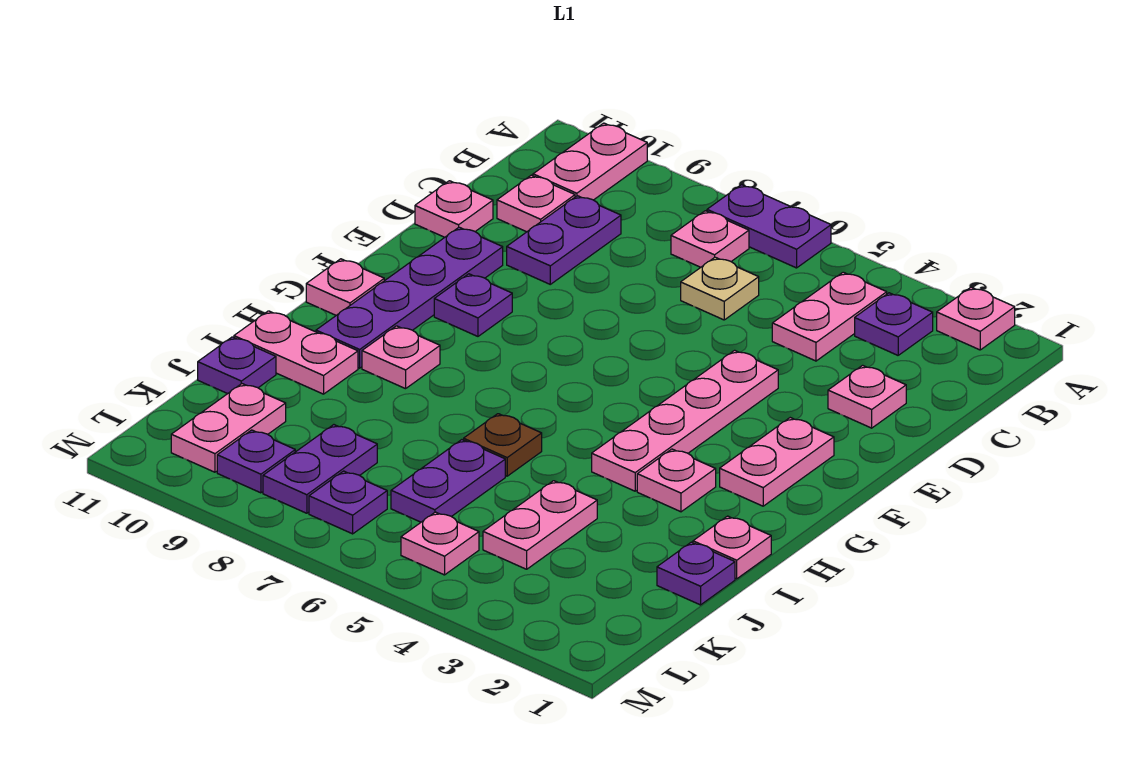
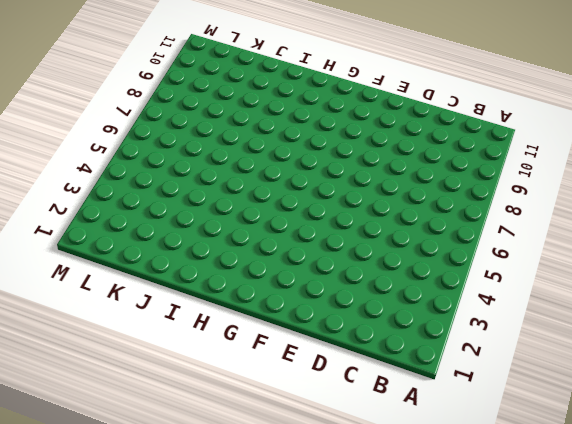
none -> pink plate A2 level 1
none -> purple plate A6:A7 level 1
none -> pink plate A10:B10 level 1
none -> purple plate B3 level 1

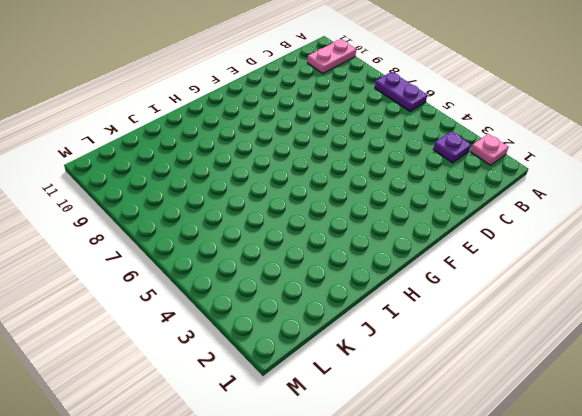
none -> pink plate B4:C4 level 1
none -> pink plate B7 level 1
none -> tan plate C6 level 1
none -> purple plate C9:D9 level 1

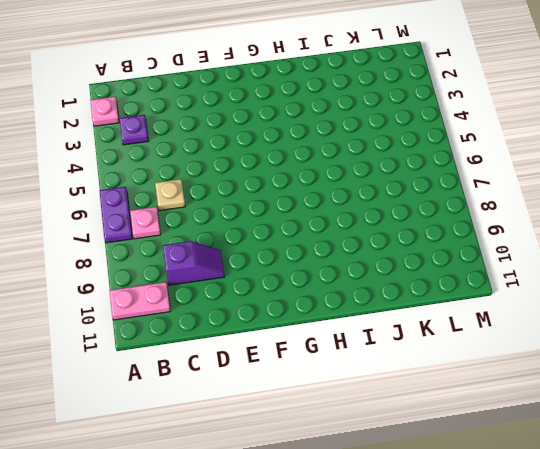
purple slope C9:D9 level 1 top C -> purple plate C9:D9 level 1
none -> pink plate B4:C4 level 1
none -> pink plate C10 level 1
none -> pink plate D2 level 1
none -> pink plate D11 level 1

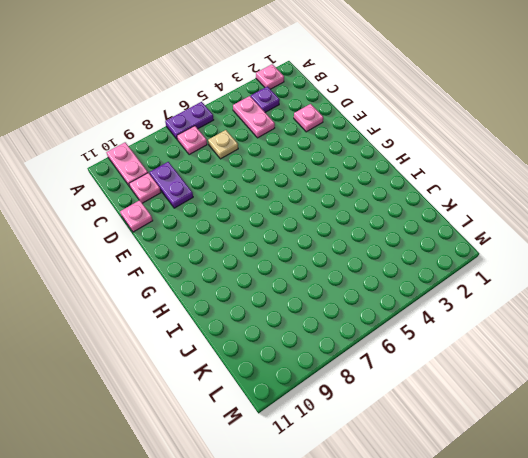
none -> pink plate E4:H4 level 1
none -> purple plate E10:H10 level 1
none -> pink plate F2:G2 level 1
none -> purple plate F9 level 1

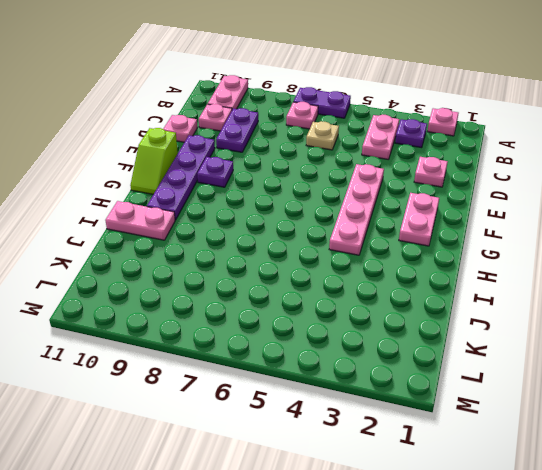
lime slope F11:G11 level 1 top F -> pink plate G11 level 1
none -> pink plate H3 level 1
none -> pink plate H9 level 1
none -> pink plate I1 level 1
none -> brown plate I6 level 1

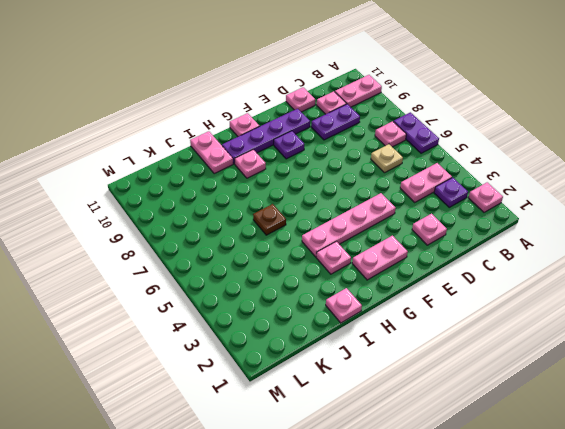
none -> purple plate J1 level 1
none -> pink plate J4:K4 level 1
none -> purple plate J6:K6 level 1
none -> purple plate J11 level 1

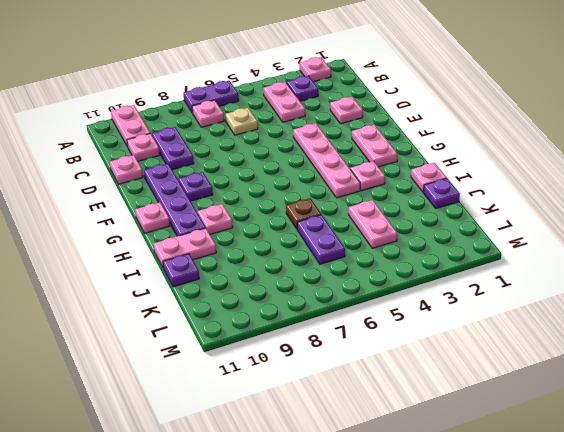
none -> purple plate K8:L8 level 1
none -> pink plate K10:L10 level 1
none -> pink plate L5 level 1
none -> purple plate L7 level 1

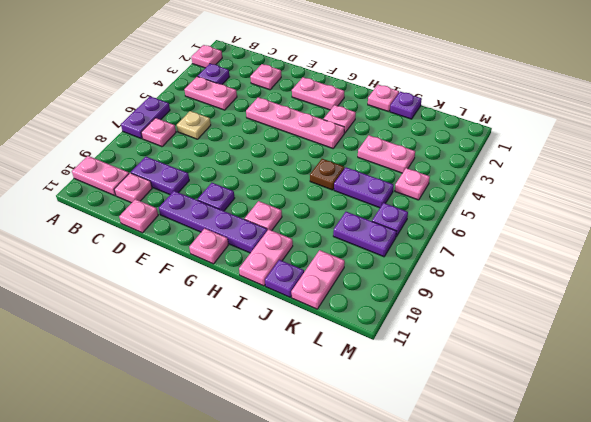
pink plate K10:K11 level 1 -> pink plate K10:L10 level 1
none -> purple plate L9 level 1

